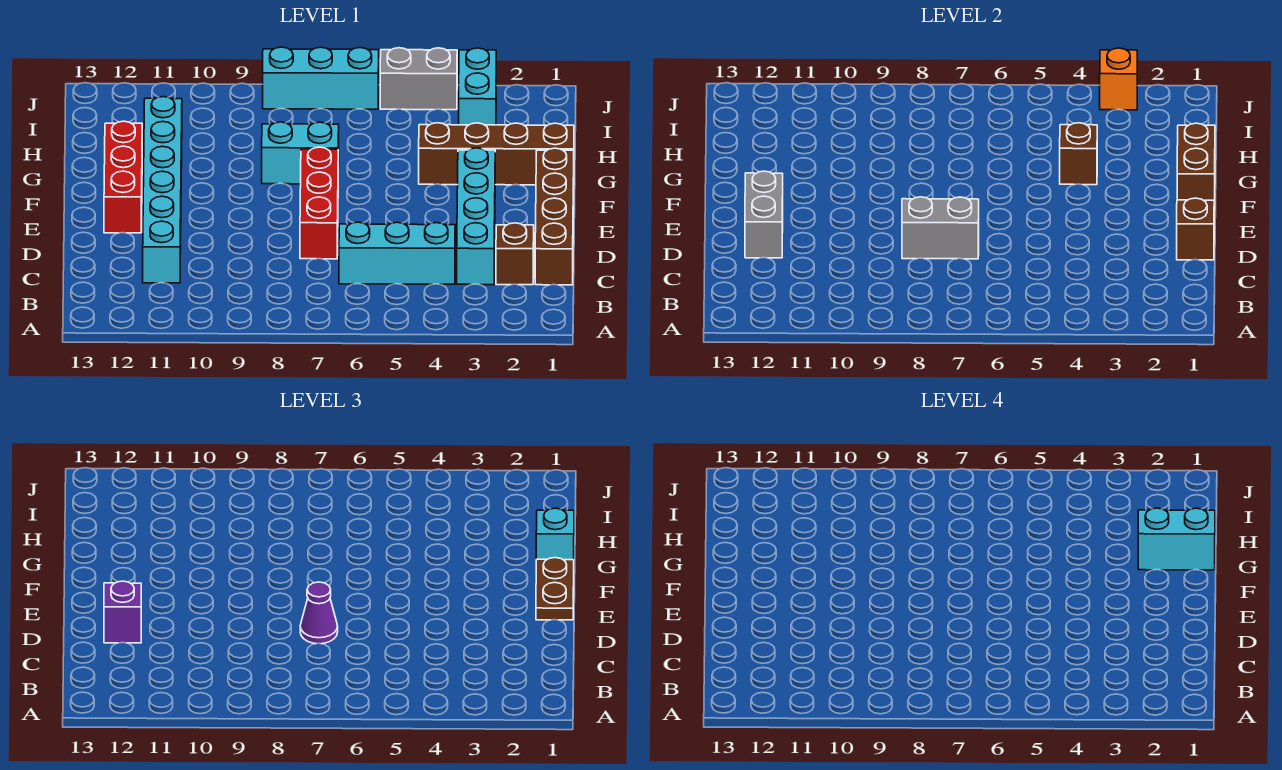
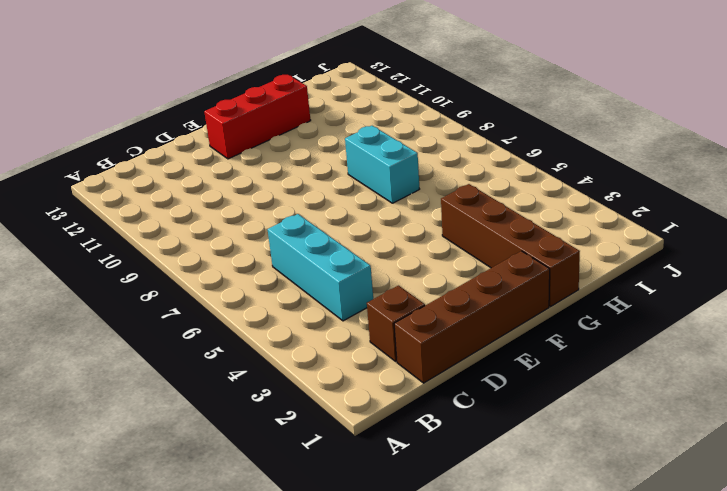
none -> cyan brick C3:F3 level 1
none -> cyan brick C11:H11 level 1
none -> red brick D7:F7 level 1

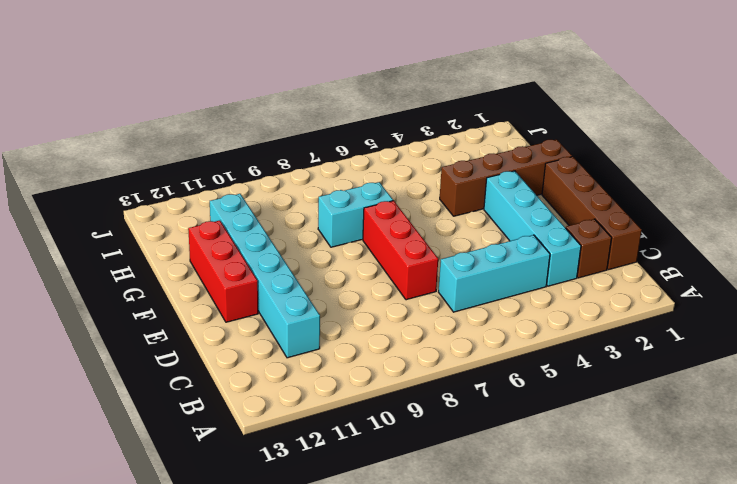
none -> cyan brick I3:J3 level 1
none -> grey brick J4:J5 level 1
none -> cyan brick J6:J8 level 1

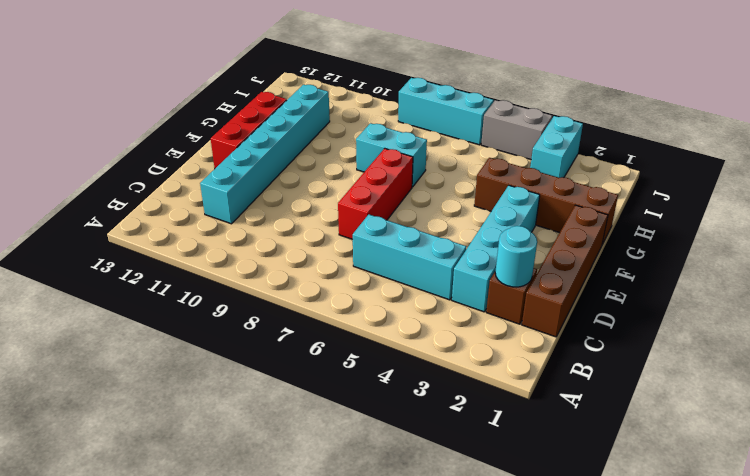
cyan round brick C2 level 2 -> none
none -> brown brick D1 level 2
none -> grey brick D7:D8 level 2
none -> grey brick D12:E12 level 2

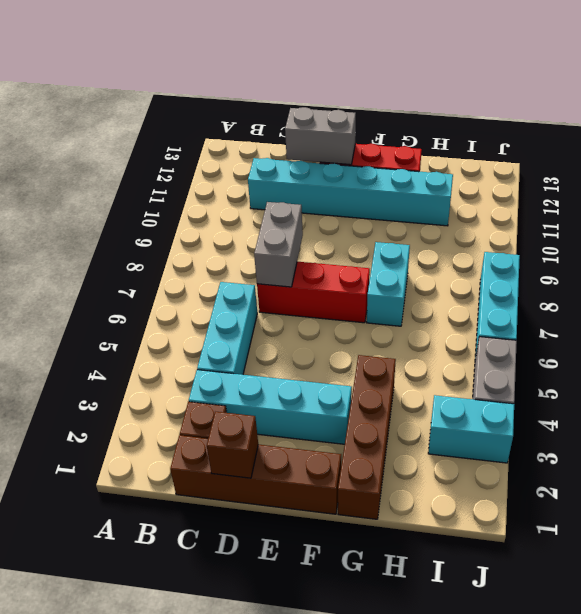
none -> brown brick F1:G1 level 2
none -> brown brick G4 level 2
none -> orange brick J3 level 2

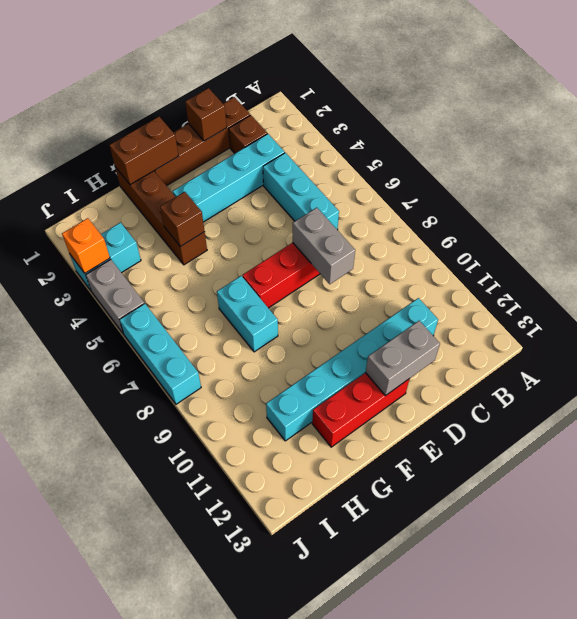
none -> purple cone D7 level 3
none -> purple brick D12 level 3
none -> brown plate E1:F1 level 3

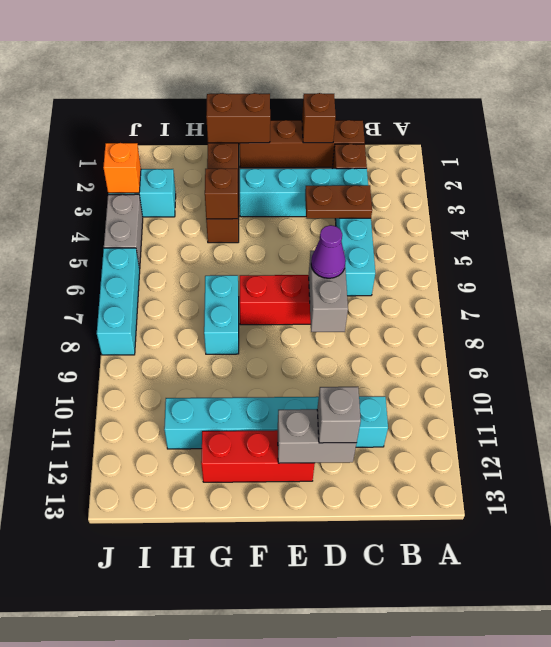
brown plate C4:D4 level 2 -> brown plate E1:F1 level 3
grey brick D12 level 3 -> purple brick D12 level 3
none -> cyan brick G1 level 3
none -> cyan brick G1:G2 level 4

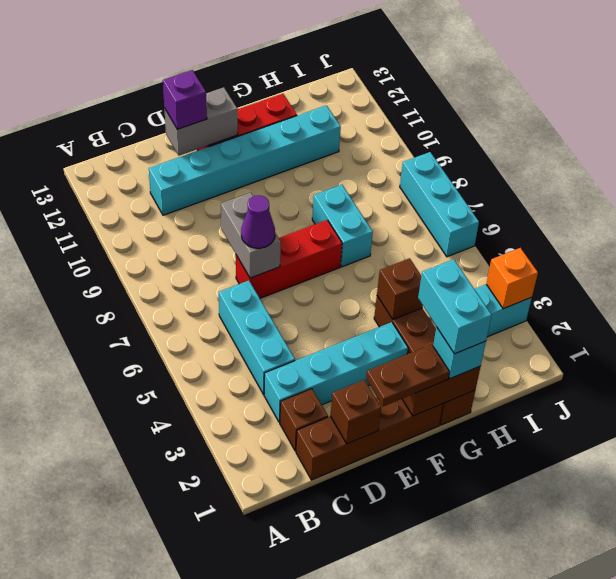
none -> grey brick J4:J5 level 1

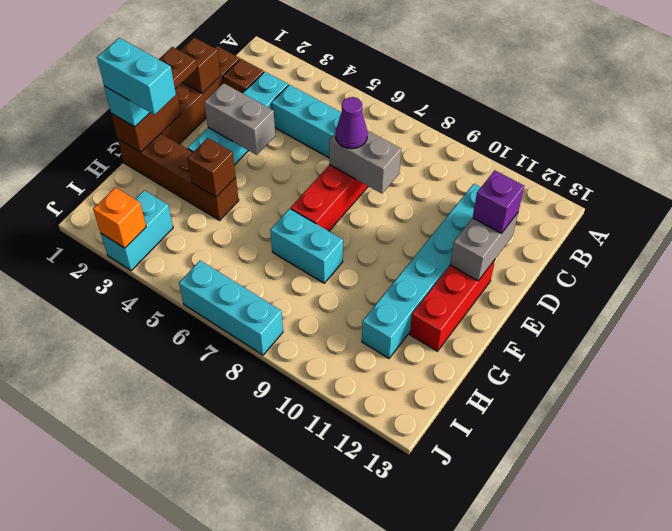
grey brick E3:E4 level 2 -> grey brick J4:J5 level 1

